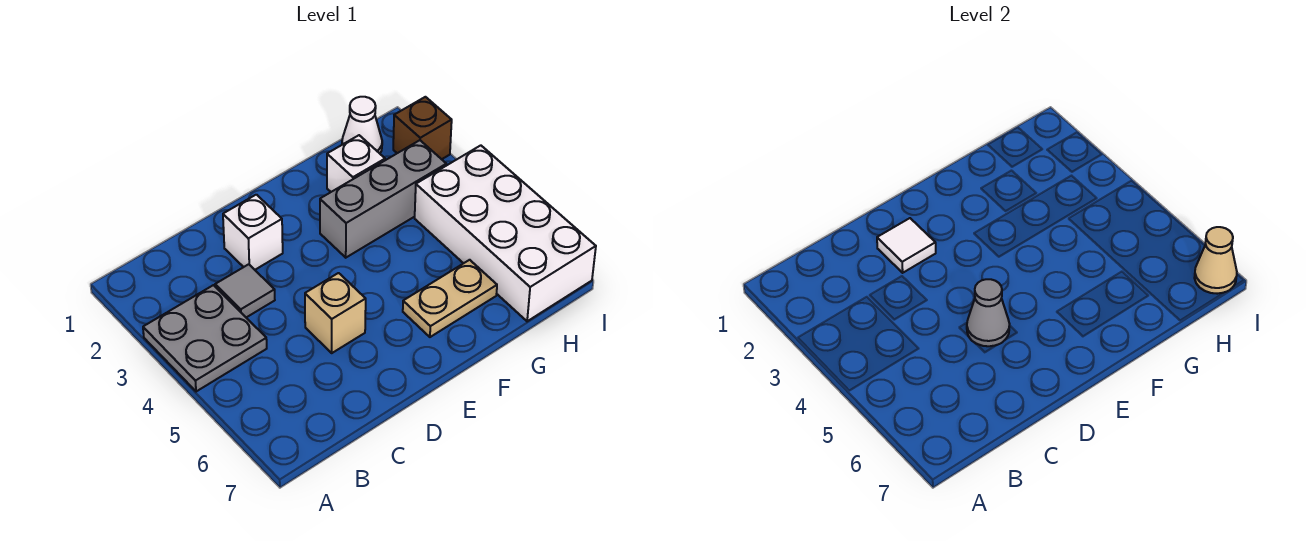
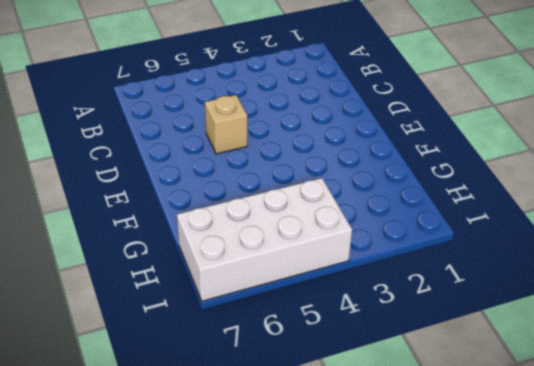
none -> grey plate A3:B4 level 1
none -> grey tile C3 level 1
none -> white brick D2 level 1

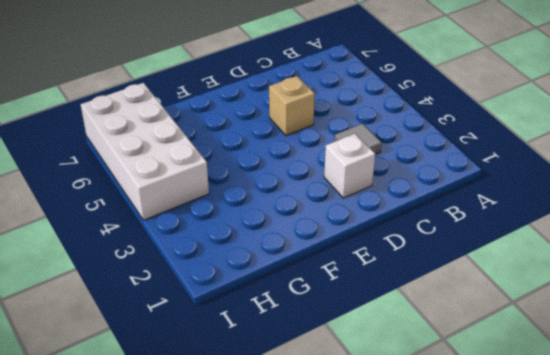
none -> grey plate A3:B4 level 1
none -> grey brick F3:H3 level 1
none -> tan plate F6:G6 level 1

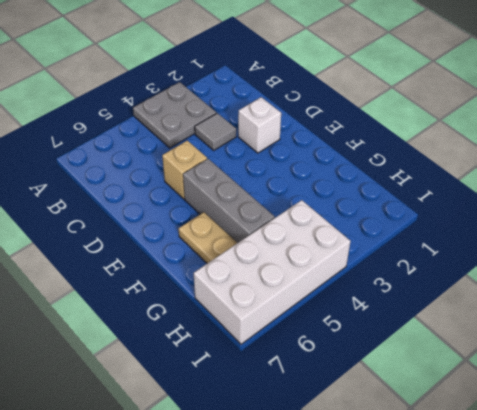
grey brick E5:G5 level 1 -> grey brick F3:H3 level 1
none -> white brick G2 level 1
none -> white cone H1 level 1
none -> brown brick I2 level 1

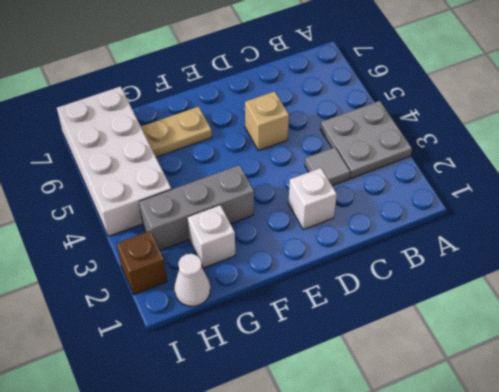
none -> white tile D2 level 2
none -> grey cone D5 level 2
none -> tan cone I7 level 2

